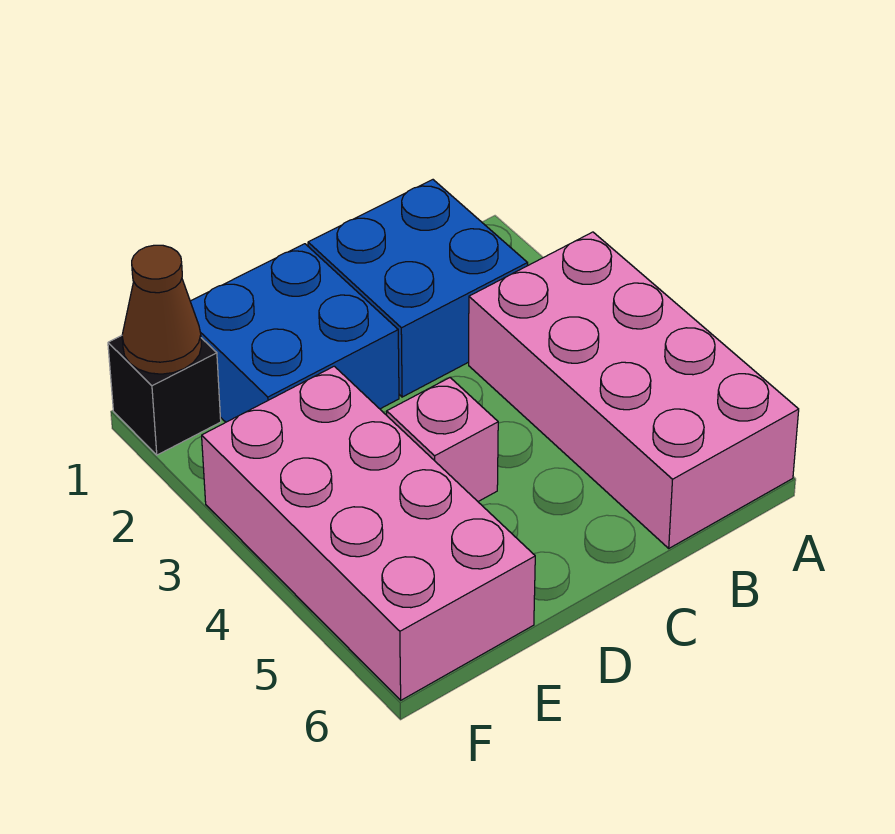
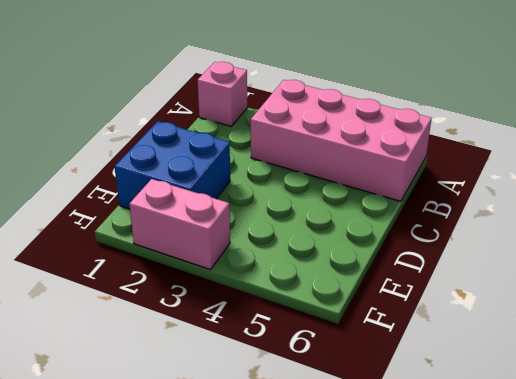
pink brick A1 level 1 -> pink brick D4 level 1
pink brick F2:F3 level 1 -> pink brick E3:F6 level 1
none -> blue brick B1:C2 level 1
none -> black brick F1 level 1

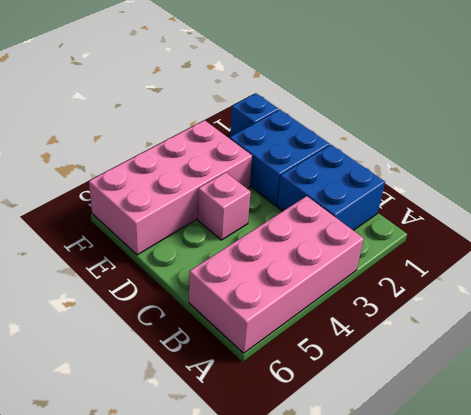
blue brick F1 level 1 -> black brick F1 level 1
none -> brown cone F1 level 2

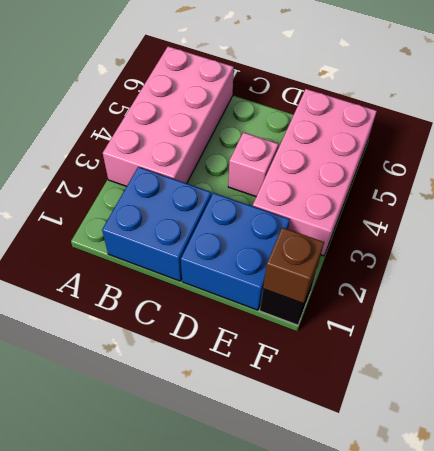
brown brick F1 level 2 -> brown cone F1 level 2

